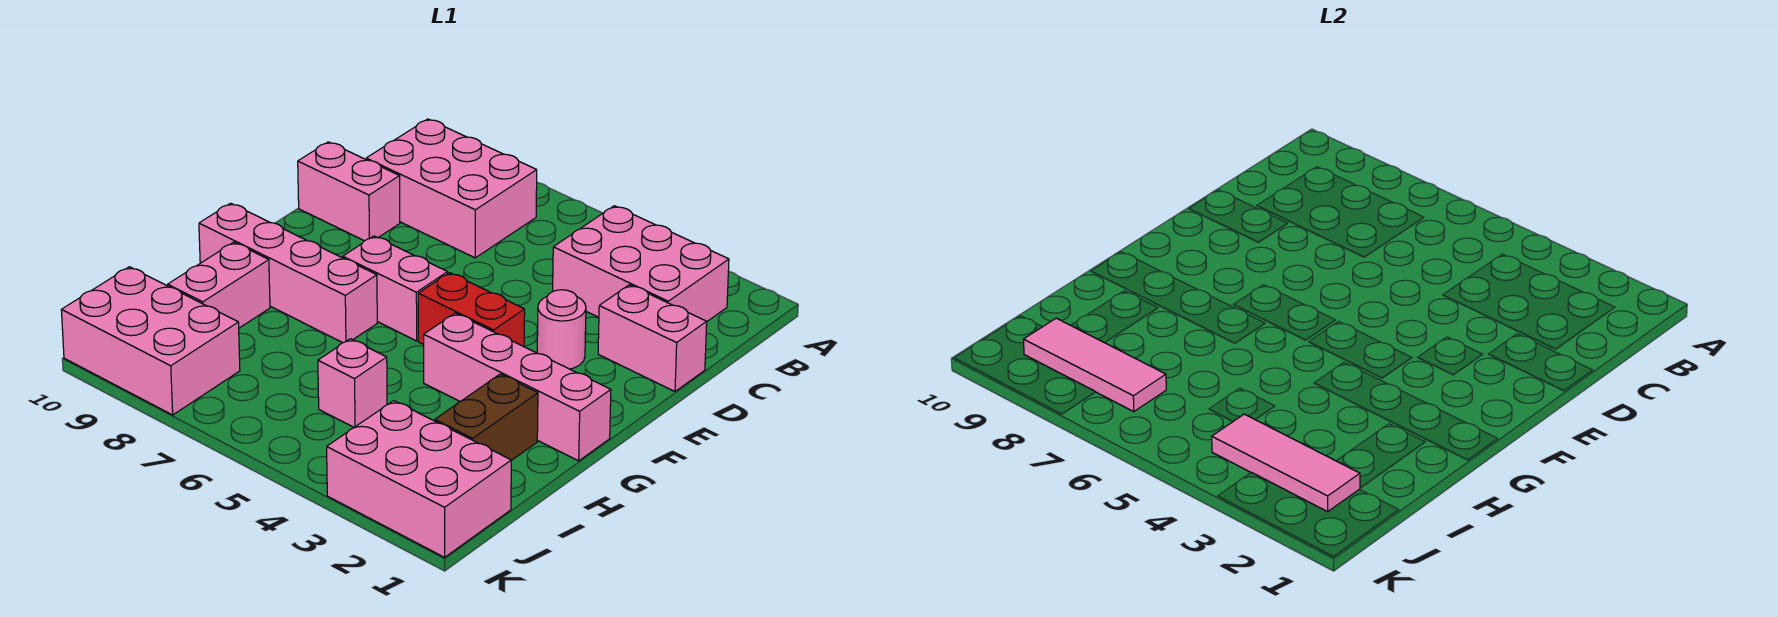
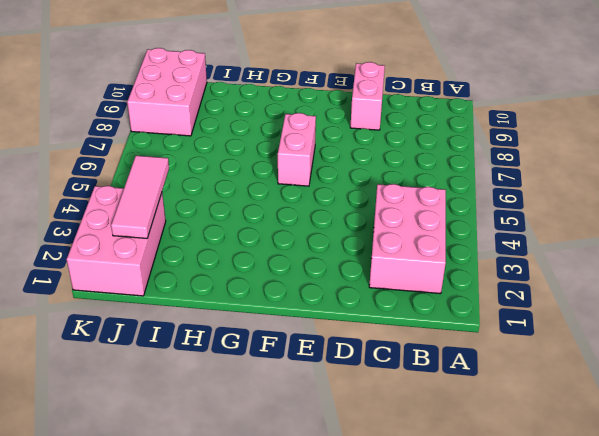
none -> pink brick B7:C9 level 1
none -> pink brick D1:D2 level 1
none -> pink round brick E3 level 1

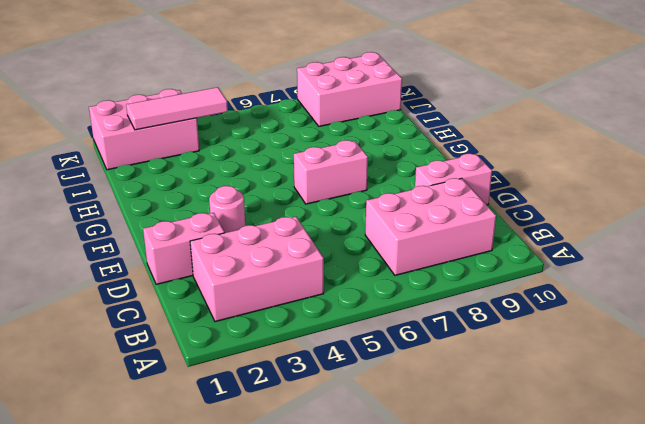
none -> red brick F4:F5 level 1
none -> pink brick G1:G4 level 1
none -> pink brick G7:G10 level 1

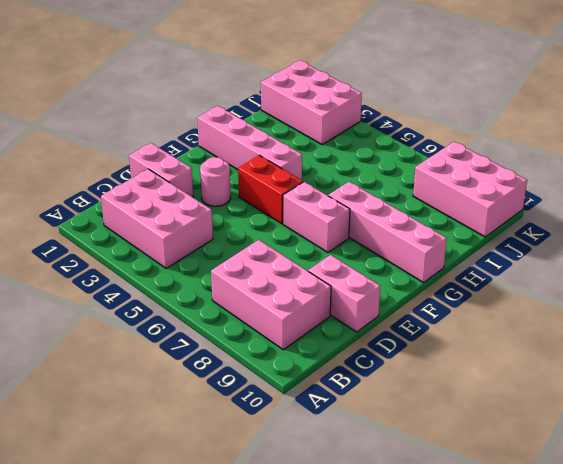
none -> brown brick H2:I2 level 1
none -> pink brick H9:I9 level 1
none -> pink brick I5 level 1

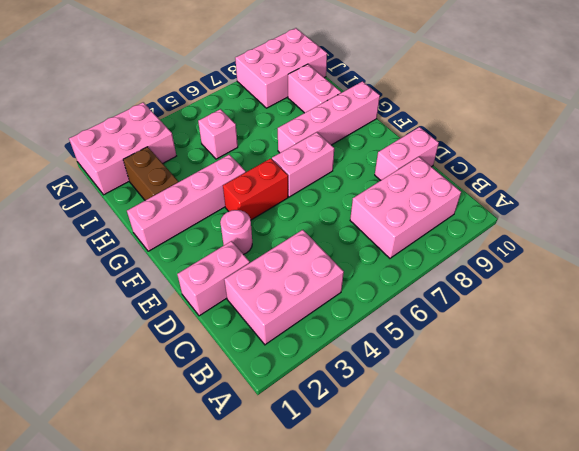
none -> pink tile J2:J4 level 2
none -> pink tile J7:J9 level 2

